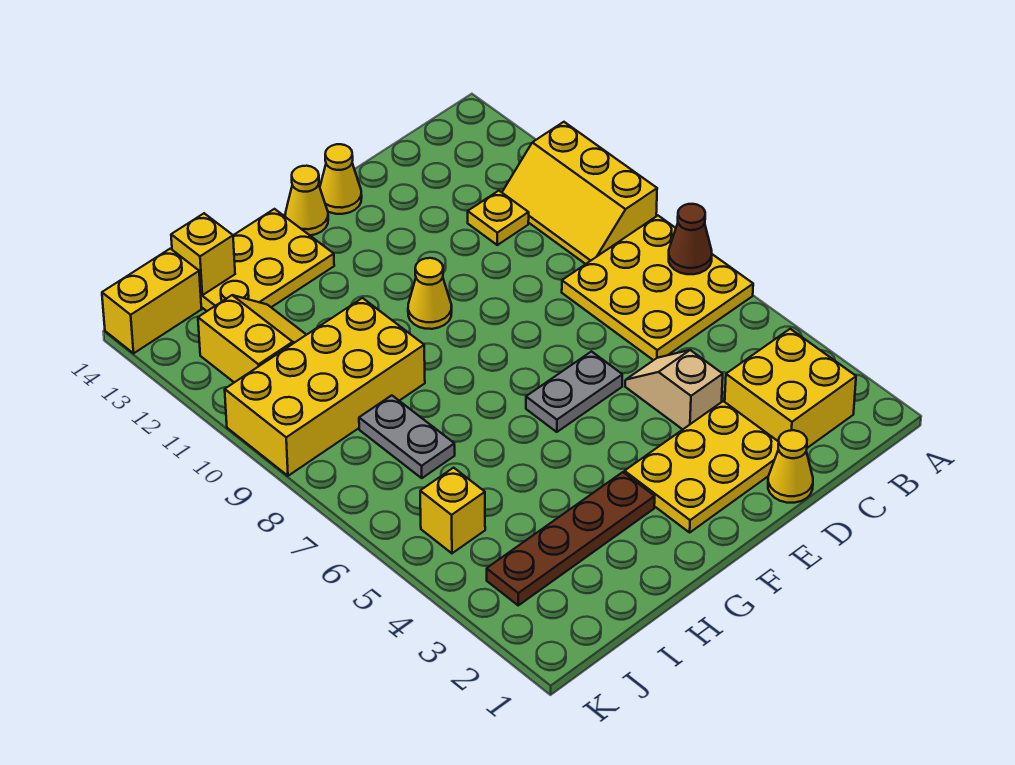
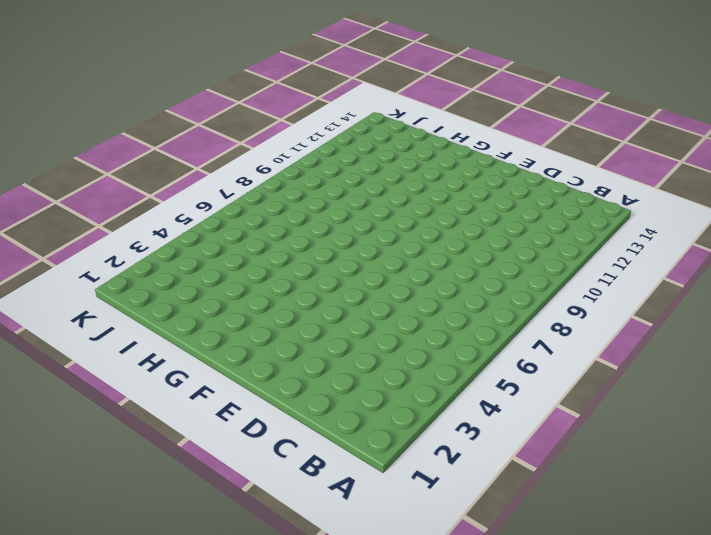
none -> yellow plate A6:C8 level 1
none -> yellow slope A9:B11 level 1 top A
none -> yellow brick B2:C3 level 1

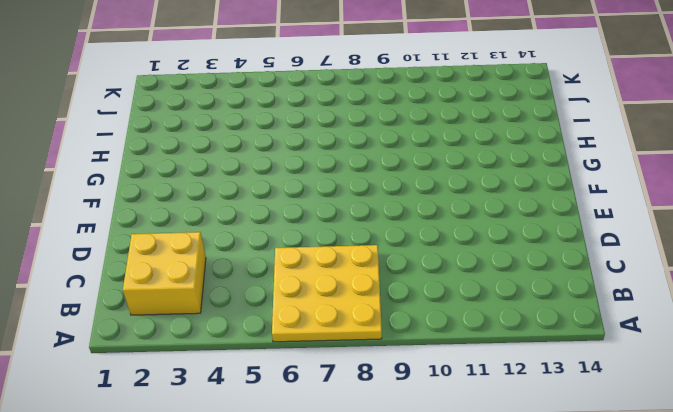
none -> yellow slope A9:B11 level 1 top A
none -> yellow plate C11 level 1
none -> yellow cone D1 level 1

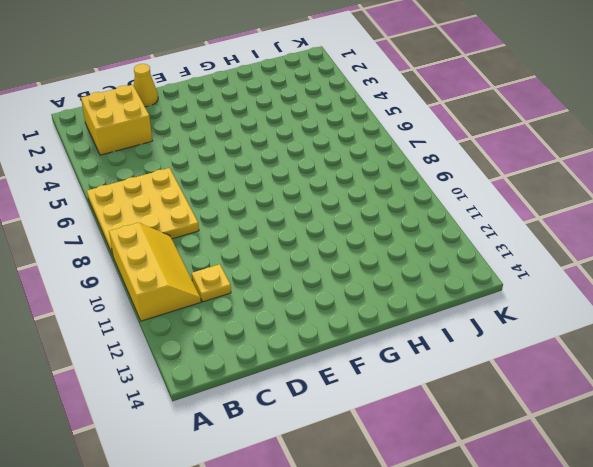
none -> yellow plate D2:F3 level 1
none -> tan slope D4:D5 level 1 top 4
none -> grey plate E6:F6 level 1

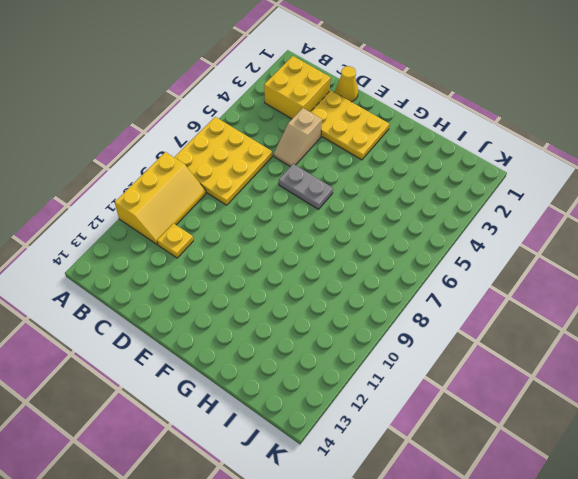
none -> yellow cone E14 level 1
none -> yellow cone F10 level 1
none -> yellow cone F14 level 1

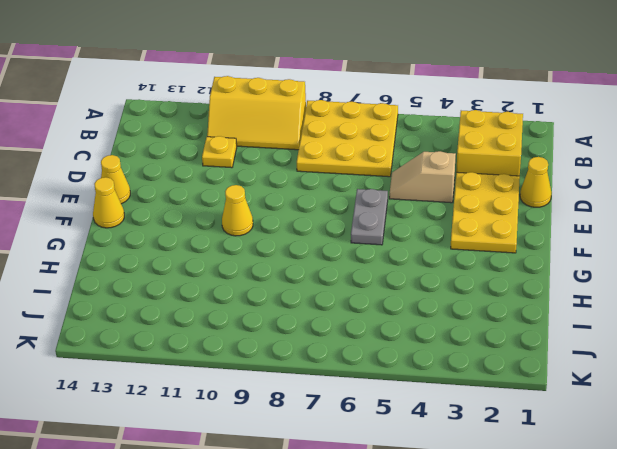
none -> brown plate G3:J3 level 1
none -> yellow plate G13:I14 level 1
none -> yellow brick H9:K10 level 1

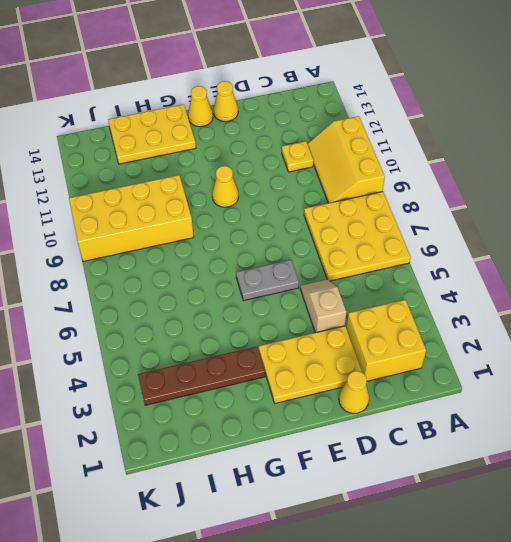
none -> grey plate I7:I8 level 1
none -> yellow slope I11:J12 level 1 top J
none -> yellow brick J5 level 1

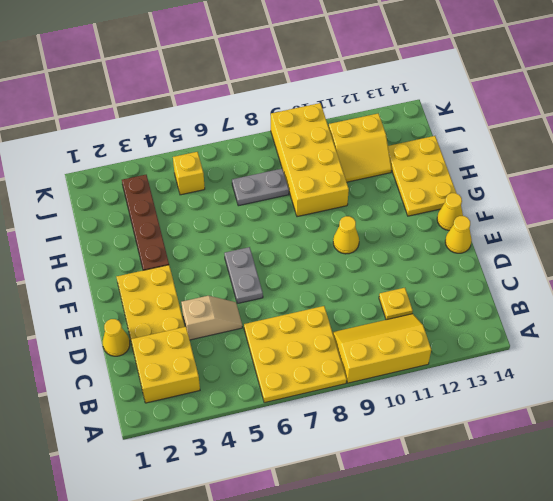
none -> yellow brick J14:K14 level 1
none -> brown cone A7 level 2
none -> yellow brick I14 level 2

